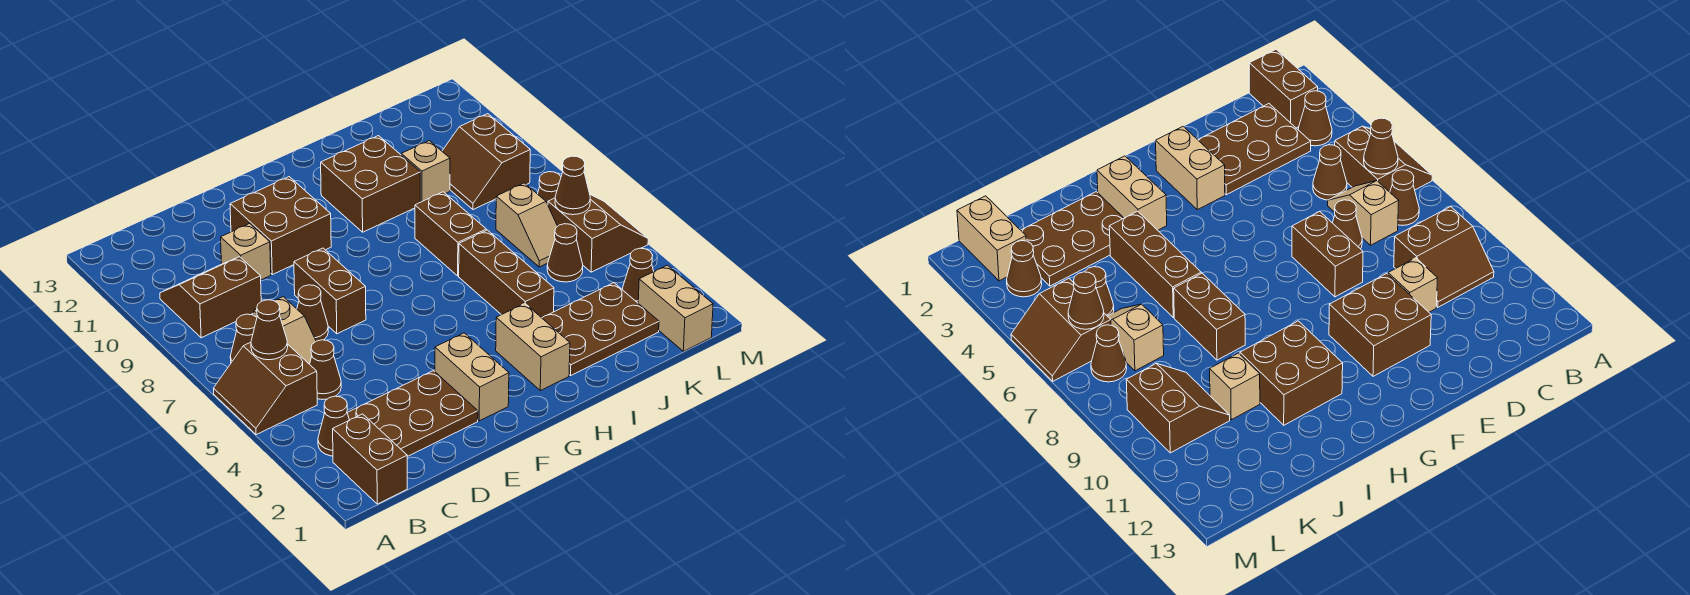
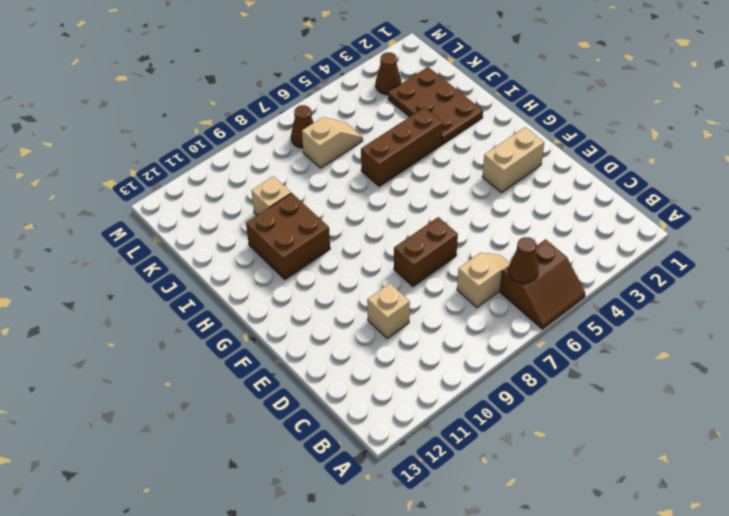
none -> brown brick B1:B2 level 1
none -> brown cone B3 level 1
none -> brown cone B7 level 1

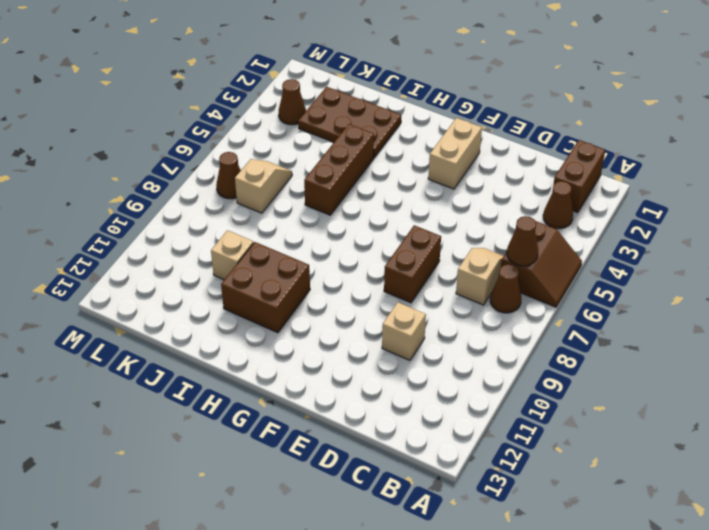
none -> brown slope B9:C10 level 1 top 9
none -> brown plate C2:E3 level 1
none -> brown cone C5 level 1

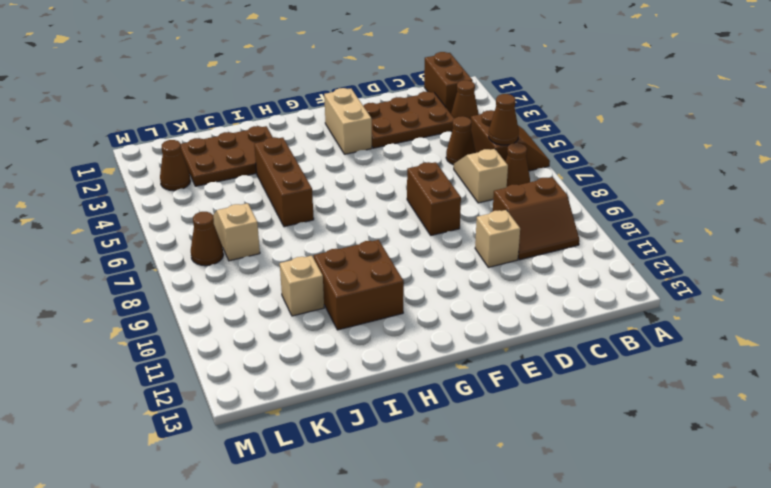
none -> brown cone D7 level 1
none -> brown brick E10:F11 level 1
none -> tan brick H2:H3 level 1

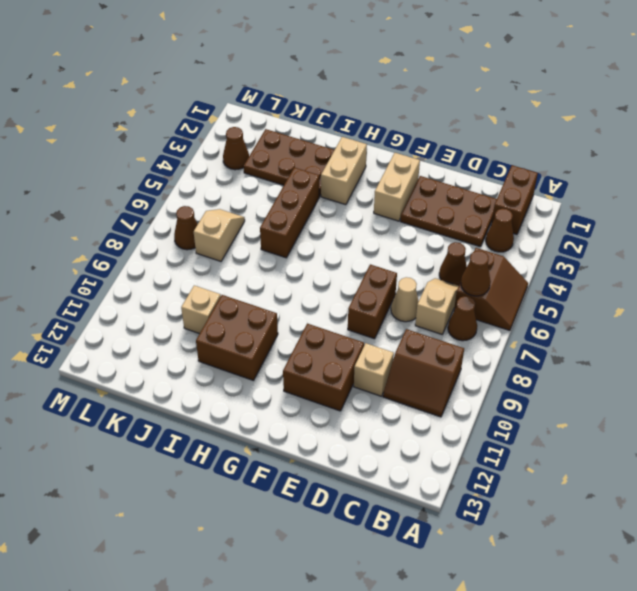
tan cone D7 level 1 -> brown cone D7 level 1
none -> brown brick I7:I8 level 1
none -> brown cone K5 level 1
none -> brown slope K9:L10 level 1 top L

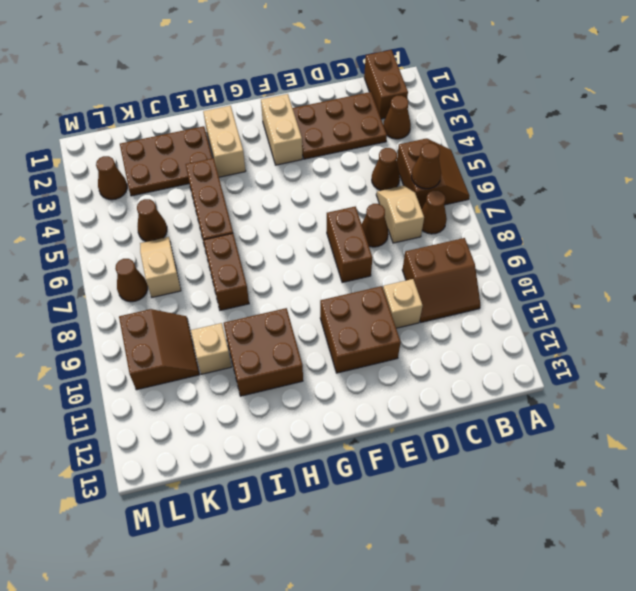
none -> tan brick L1:L2 level 1
none -> brown slope L5:M6 level 1 top L
none -> brown cone L6 level 2

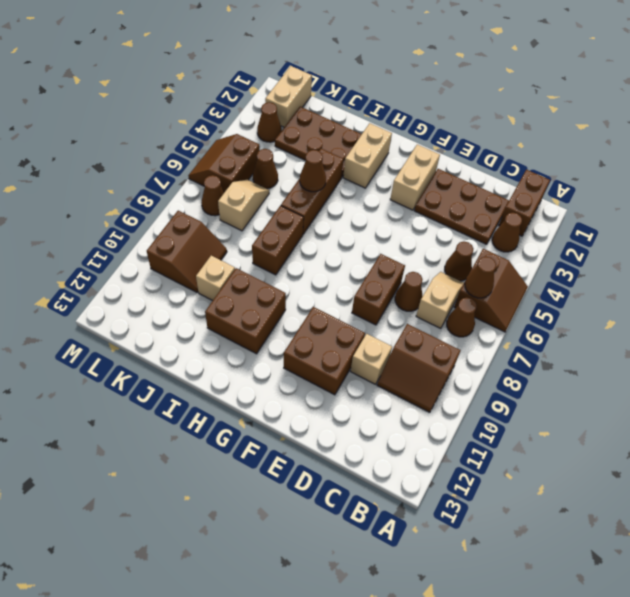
brown cone I5 level 2 -> brown cone L6 level 2

